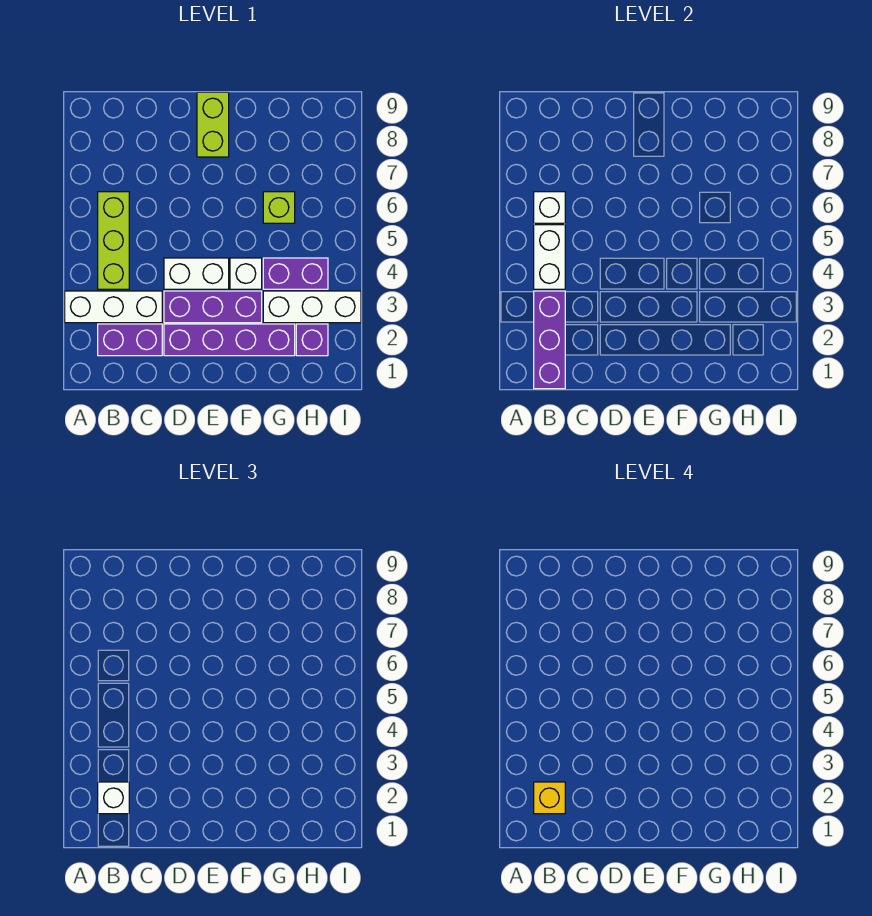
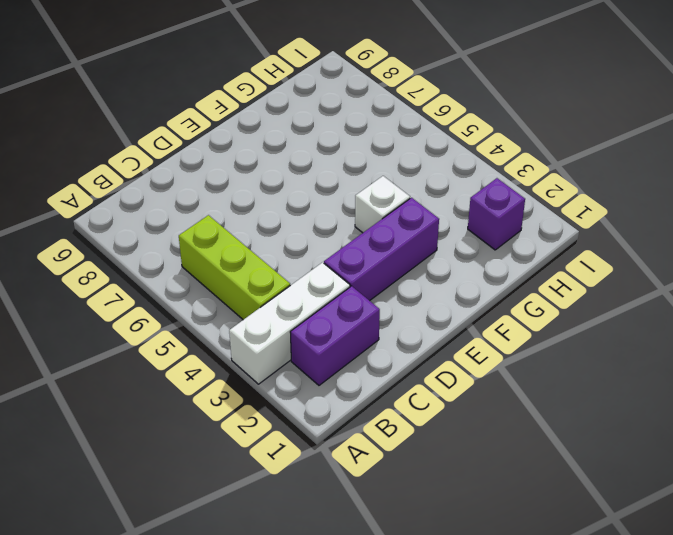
none -> purple brick D2:G2 level 1
none -> white brick D4:E4 level 1
none -> lime brick E8:E9 level 1

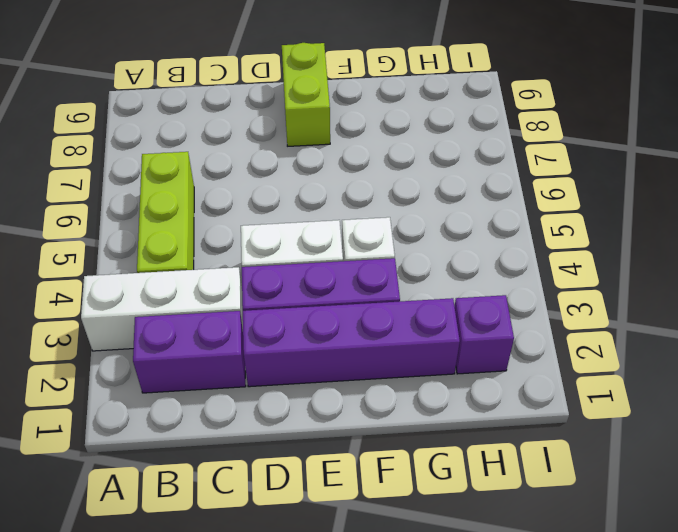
none -> white brick G3:I3 level 1
none -> purple brick G4:H4 level 1
none -> lime brick G6 level 1

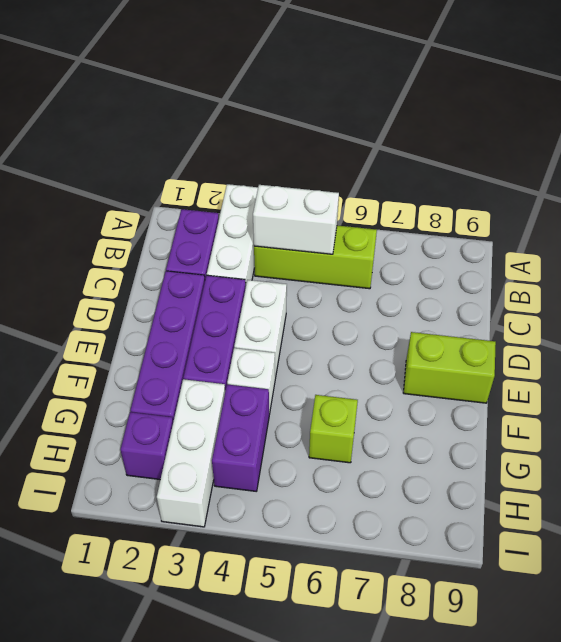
none -> purple brick B1:B3 level 2
none -> white brick B6 level 2
none -> white brick B2 level 3

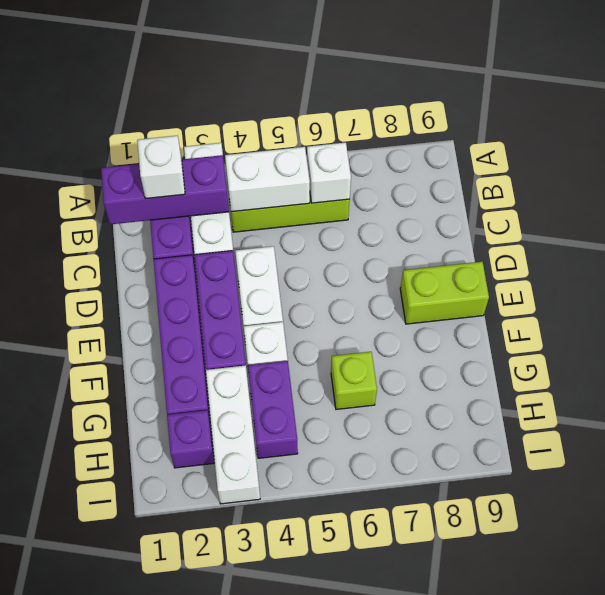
none -> yellow brick B2 level 4

